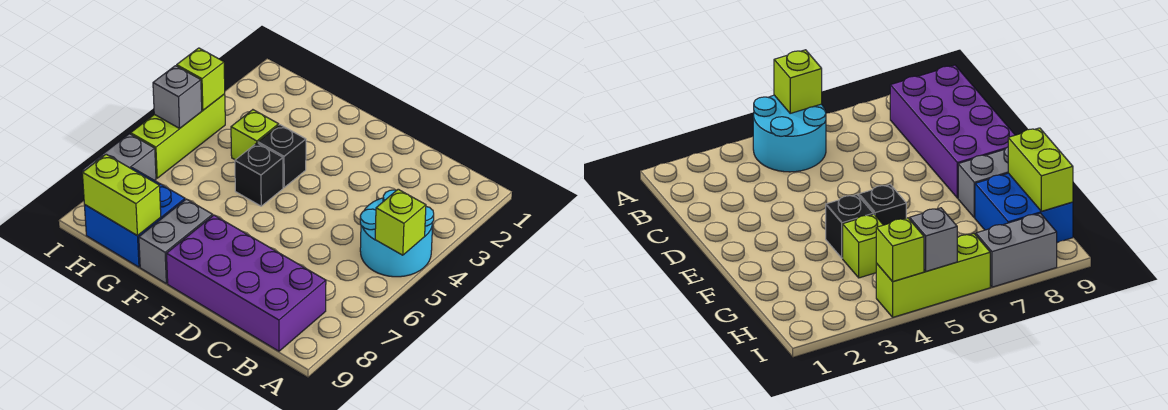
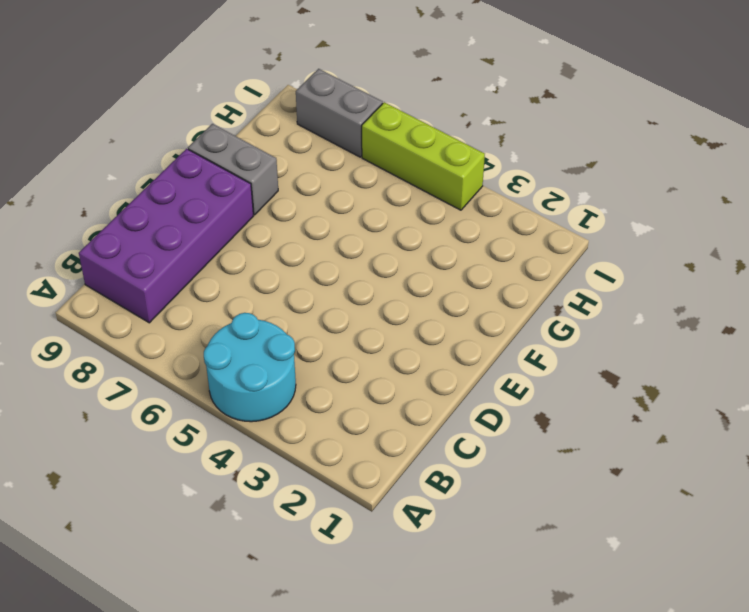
none -> black brick F4 level 1
none -> black brick F5 level 1
none -> lime brick G4 level 1

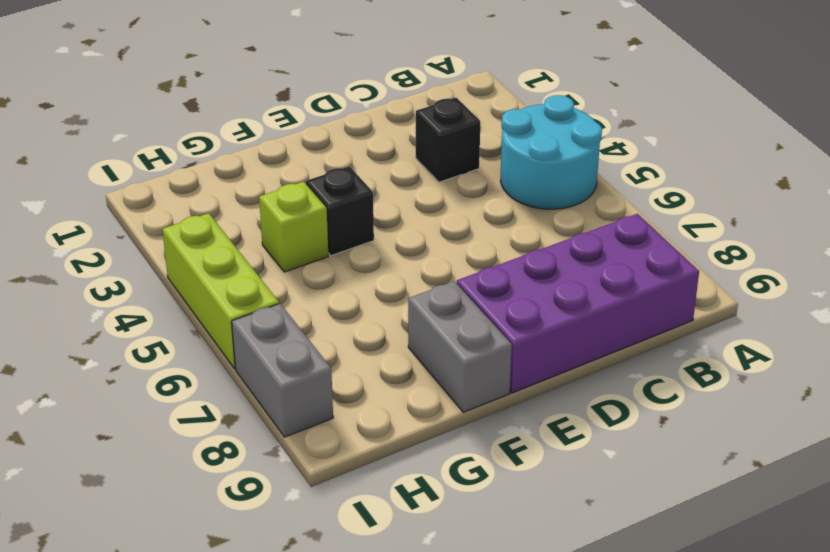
black brick C3 level 1 -> black brick F5 level 1
none -> blue brick G8:H9 level 1
none -> lime brick A5 level 2
none -> lime brick G9:H9 level 2

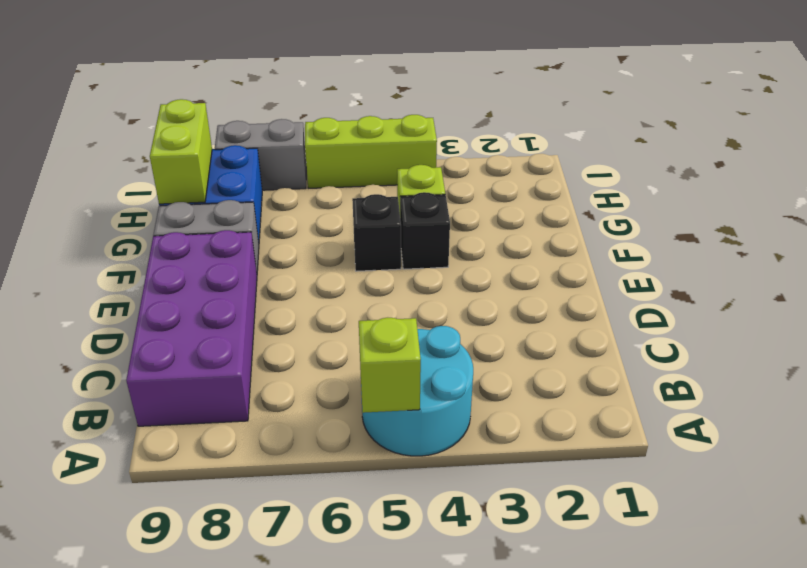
none -> lime brick I4 level 2
none -> grey brick I5 level 2

